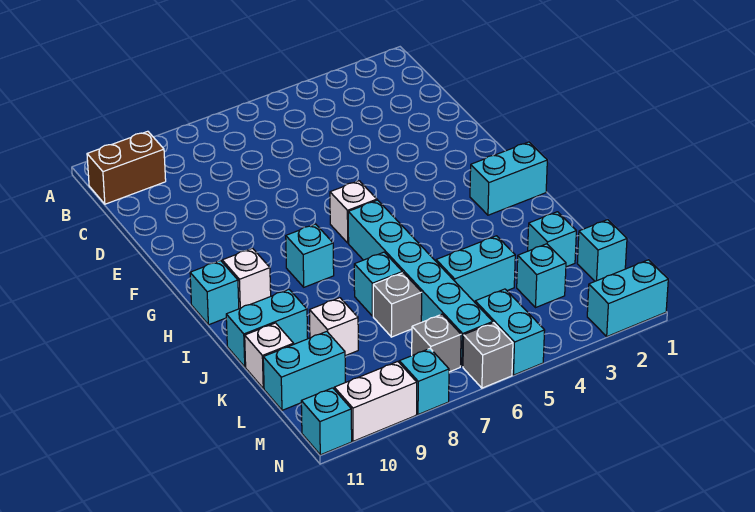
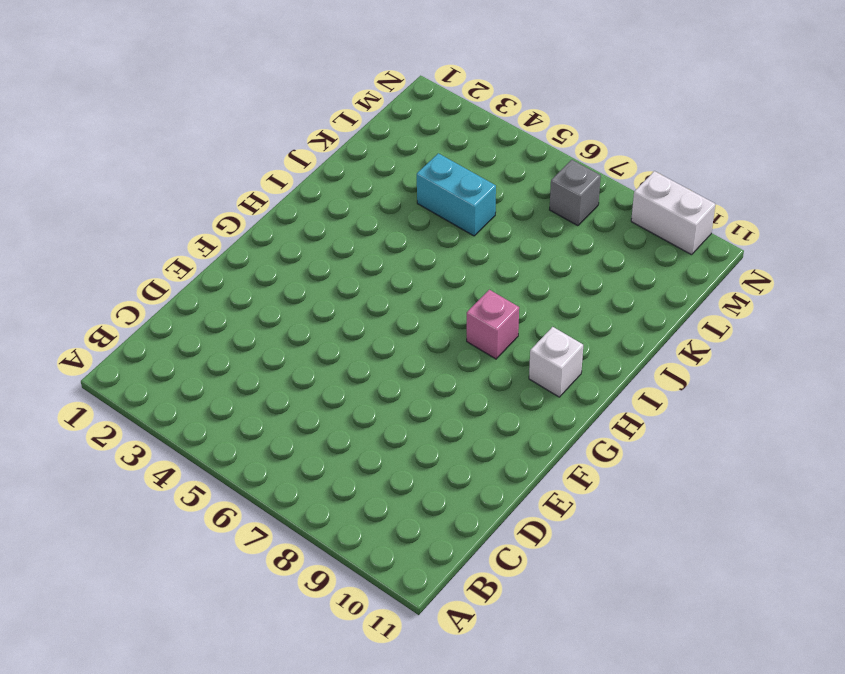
pink brick H8 level 1 -> cyan brick H8 level 1
none -> brown brick B10:B11 level 1
none -> white brick G6 level 1
none -> cyan brick H1:H2 level 1

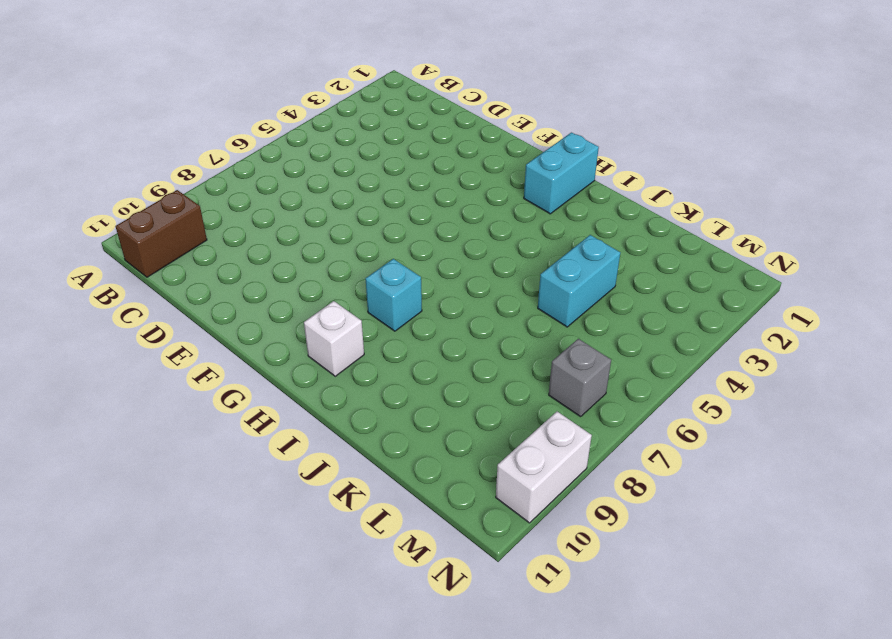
none -> white brick G6 level 1
none -> cyan brick H6:M6 level 1
none -> cyan brick H11 level 1

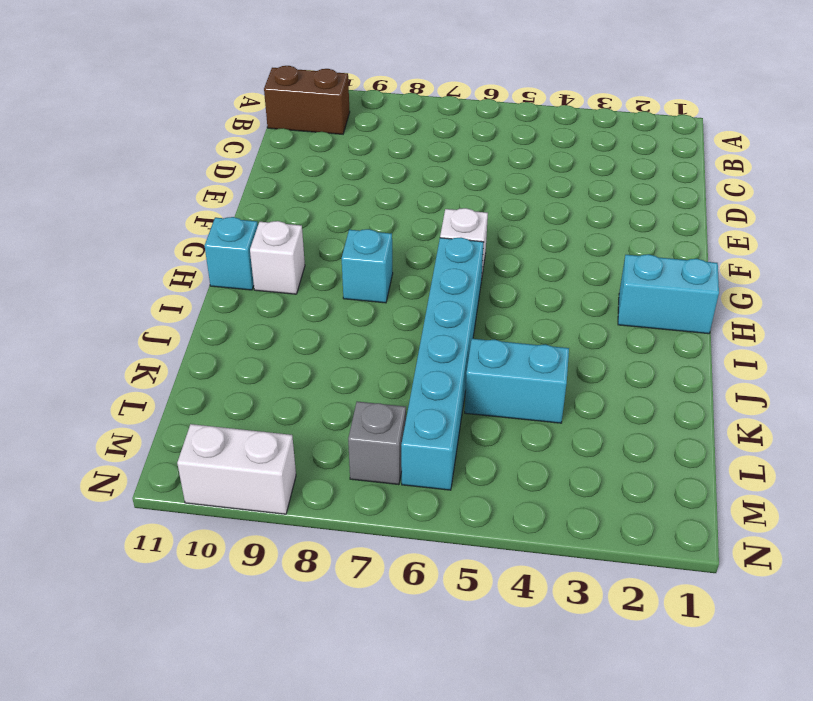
none -> cyan brick J7 level 1
none -> cyan brick J10:J11 level 1
none -> cyan brick K2 level 1

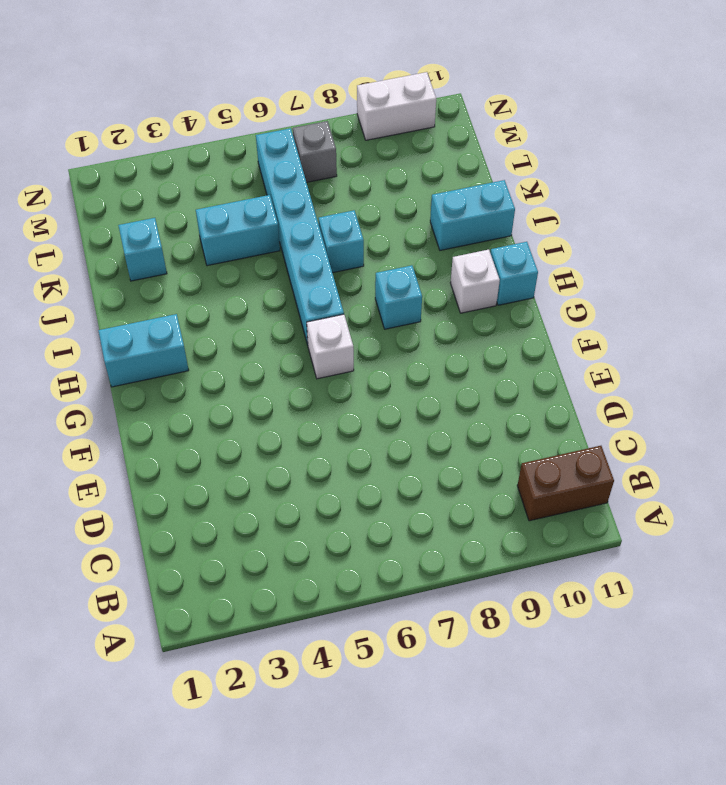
none -> grey brick K7 level 1
none -> white brick K9 level 1
none -> white brick K11 level 1

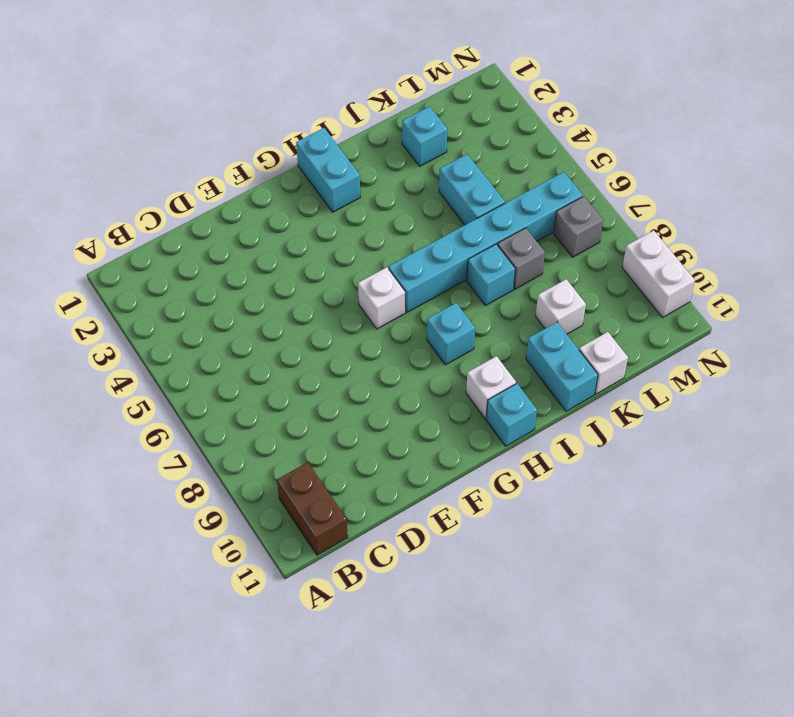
none -> cyan brick L1 level 1
none -> cyan brick L3 level 1
none -> cyan brick L10:L11 level 1

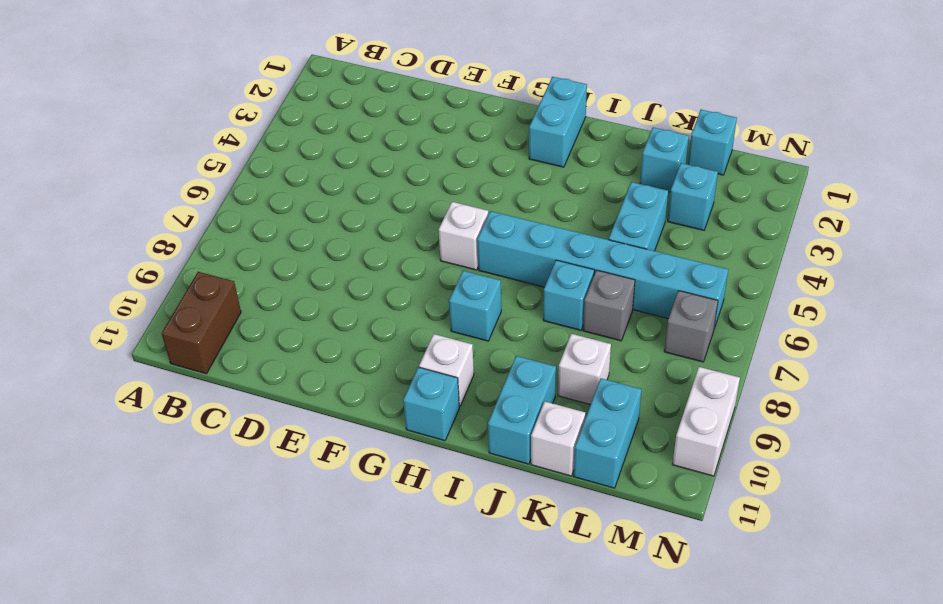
none -> cyan brick M5:N5 level 1
none -> cyan brick N1:N2 level 1
none -> grey brick N6 level 1

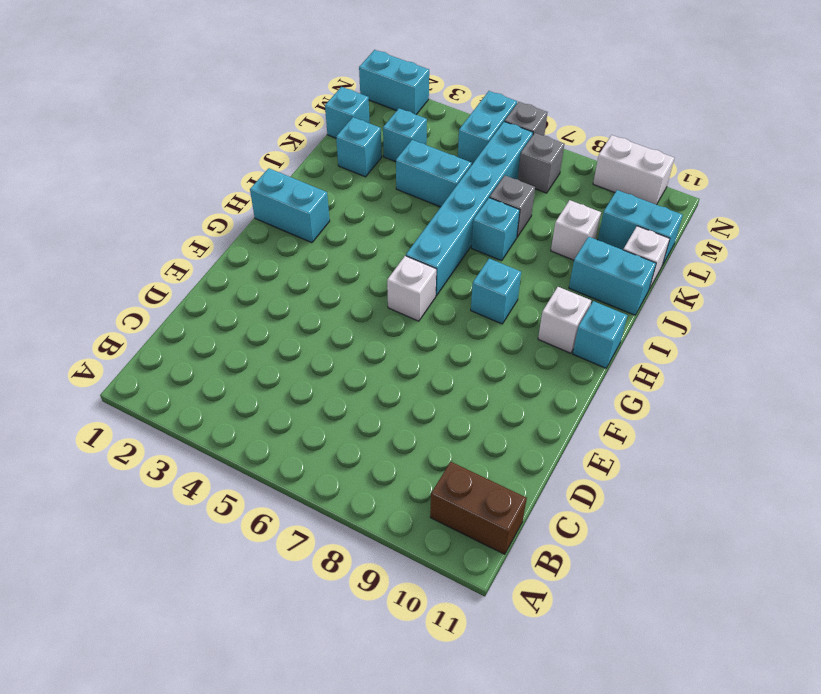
none -> cyan brick N8 level 1
none -> cyan brick N11 level 1

